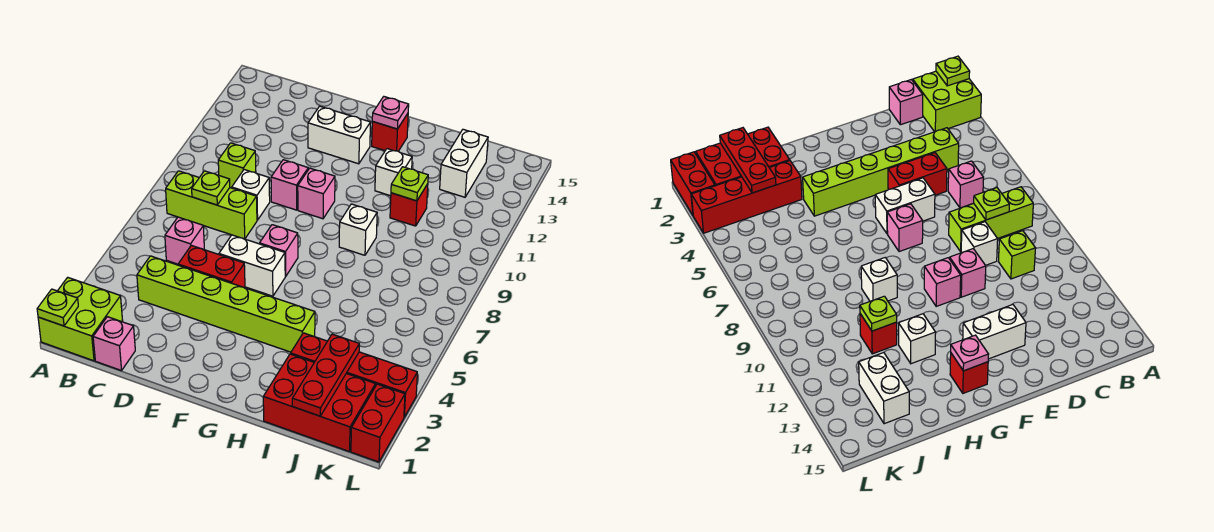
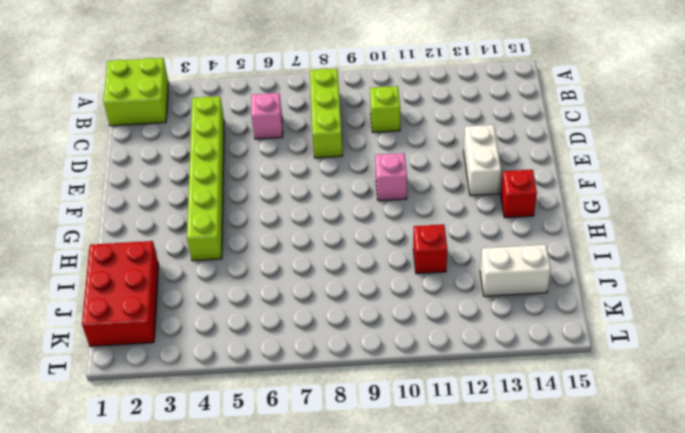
none -> pink brick C1 level 1
none -> red brick D5:E5 level 1
none -> white brick D9 level 1

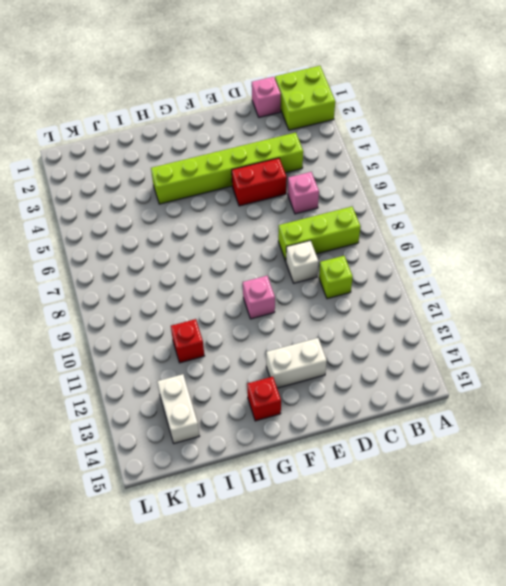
none -> white brick E6:F6 level 1
none -> pink brick E10 level 1
none -> pink brick F7 level 1

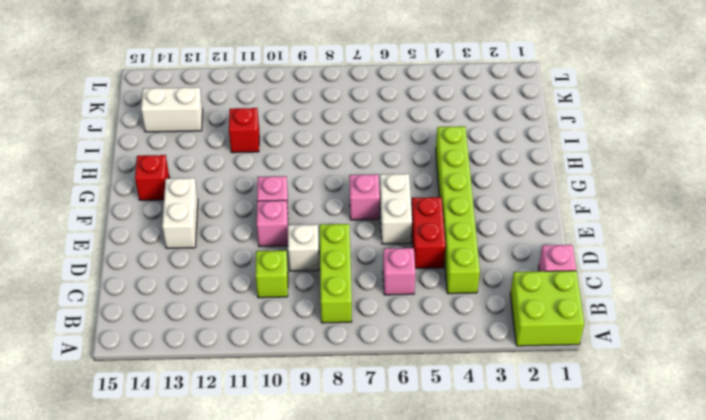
none -> white brick H9 level 1
none -> white brick H12 level 1
none -> red brick I1:K2 level 1

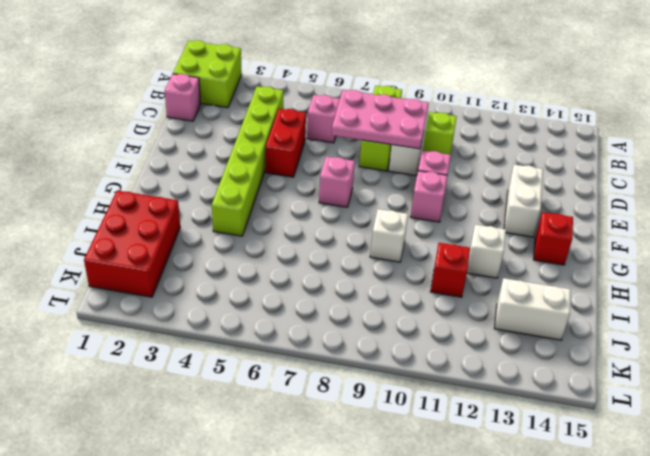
pink plate C7:D9 level 2 -> lime plate C8 level 2
none -> white brick E6:F6 level 1
none -> red brick I3:L3 level 1
none -> red brick L1:L2 level 1

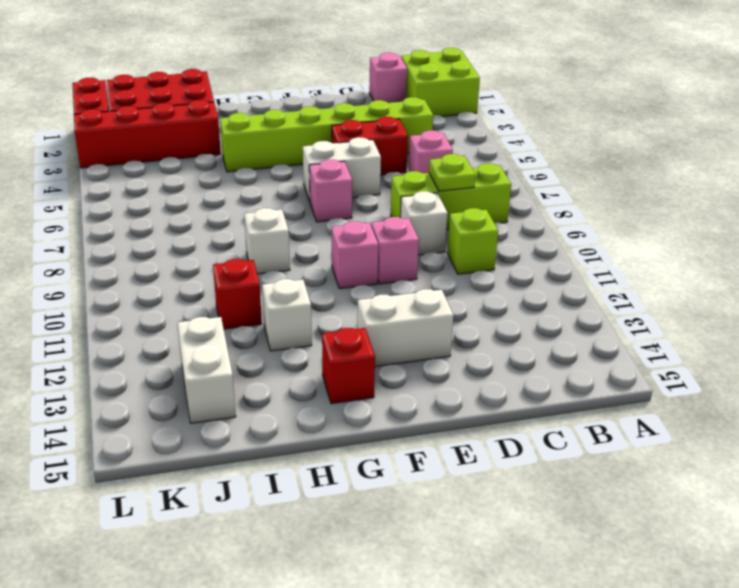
none -> lime plate A1 level 2
none -> pink plate G14 level 2
none -> lime plate I11 level 2

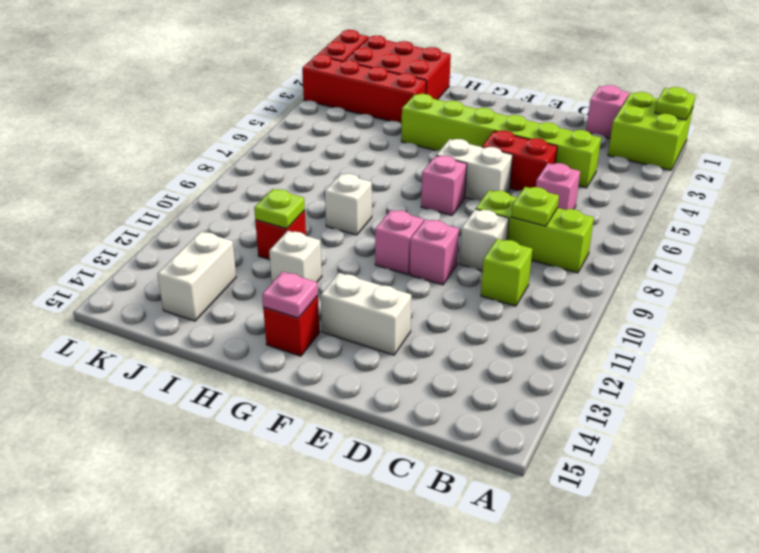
none -> red plate J1:J3 level 2

